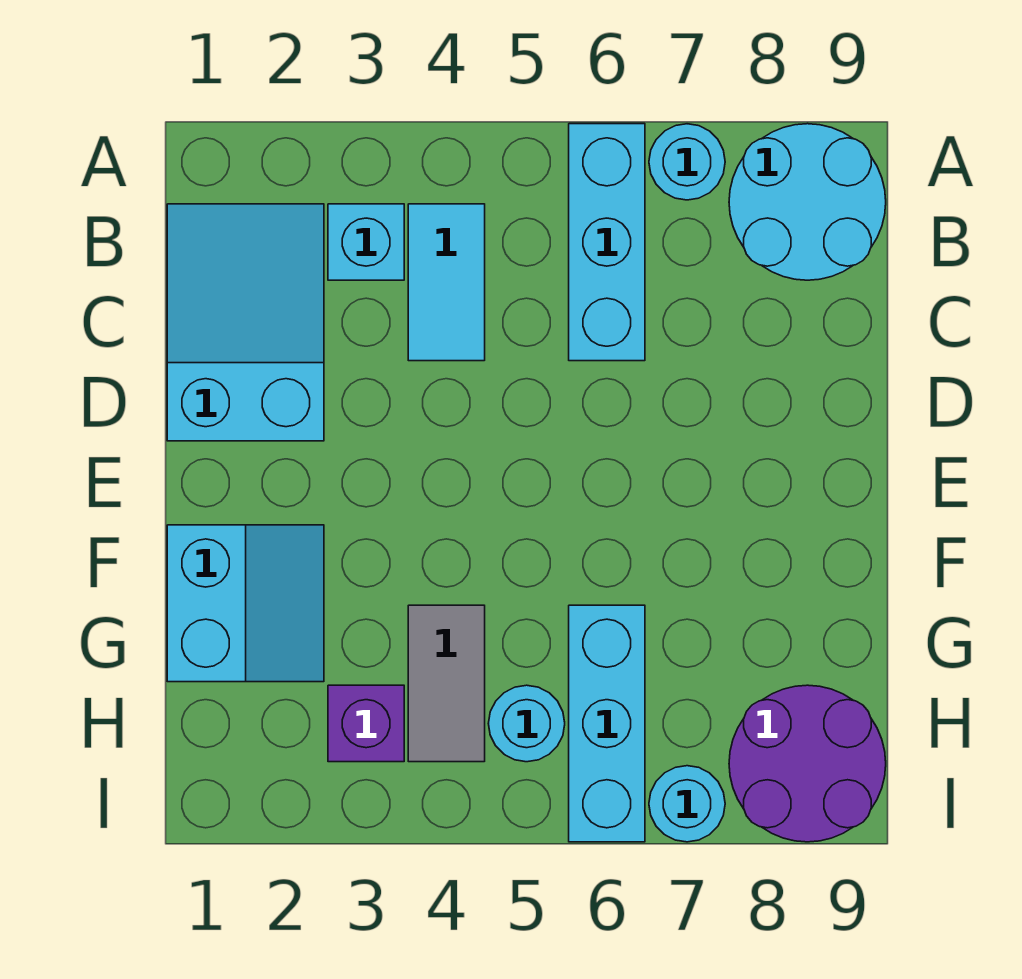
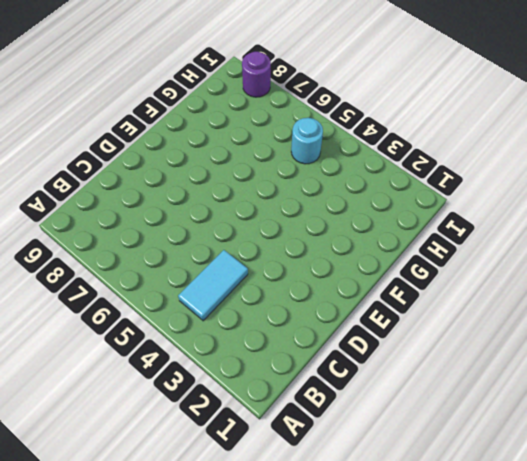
purple round brick I8 level 1 -> purple round brick H8:I9 level 1
none -> cyan brick A6:C6 level 1
none -> cyan round brick A7 level 1
none -> cyan round brick A8:B9 level 1

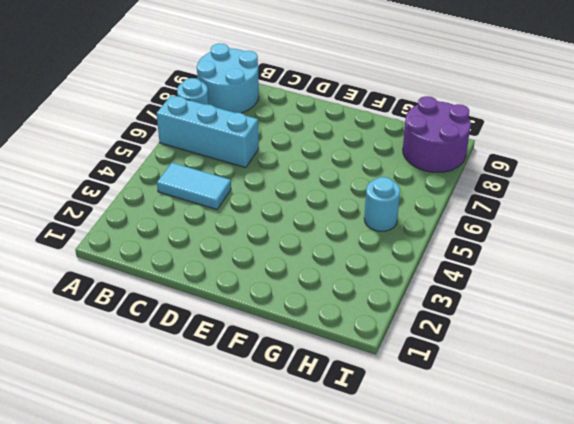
none -> cyan slope B1:D2 level 1 top D
none -> cyan brick B3 level 1
none -> cyan slope F1:G2 level 1 top 1

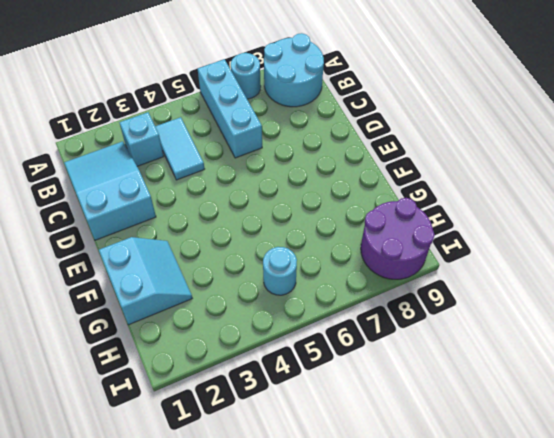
none -> grey tile G4:H4 level 1
none -> cyan brick G6:I6 level 1
none -> purple brick H3 level 1

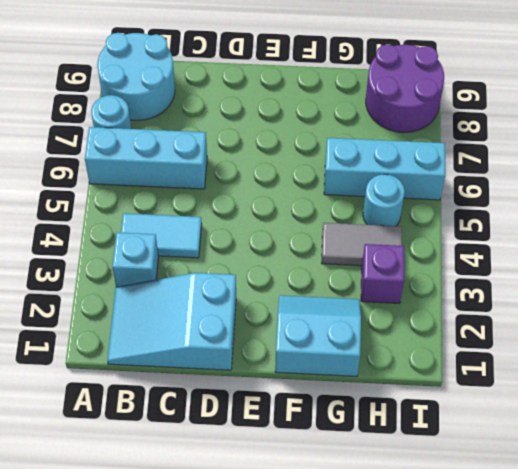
none -> cyan round brick I7 level 1

